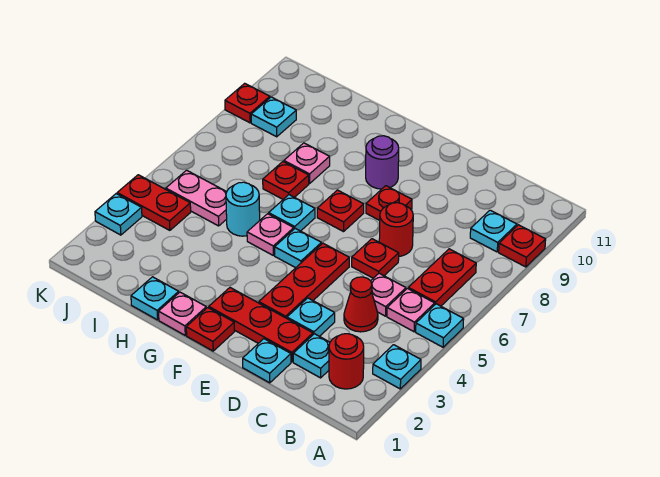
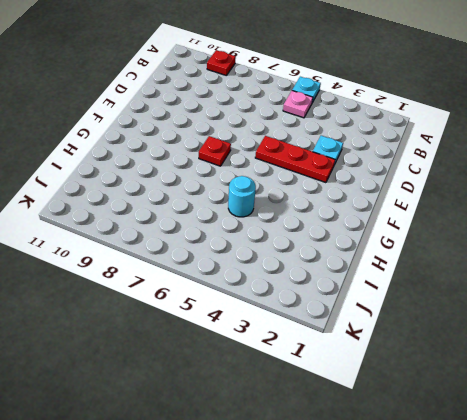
none -> cyan plate A3 level 1
none -> red round brick B2 level 1
none -> red plate B6:B7 level 1
none -> cyan plate B9 level 1

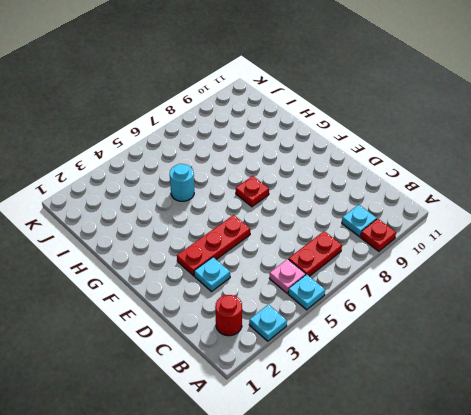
none -> cyan plate C2 level 1
none -> red cone C4 level 1
none -> pink plate C5 level 1
none -> cyan plate D1 level 1

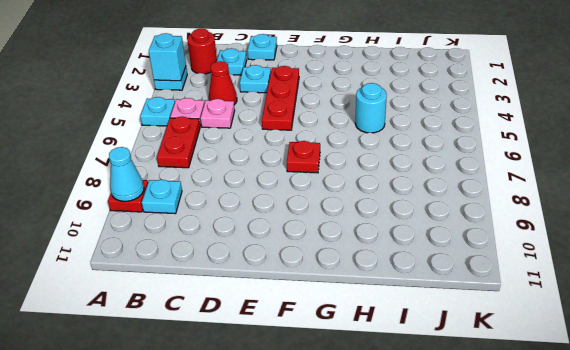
cyan brick A3 level 2 -> none
cyan cone A9 level 2 -> none
none -> red plate D2:F2 level 1
none -> red plate D6 level 1
none -> red round brick D7 level 1
none -> red plate E8 level 1

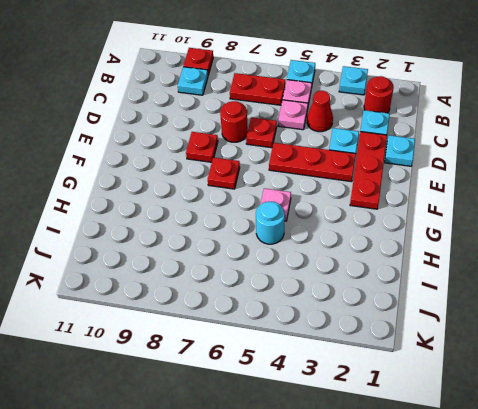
none -> red plate F1 level 1
none -> cyan plate F5 level 1
none -> purple round brick F9 level 1
none -> pink plate G1 level 1

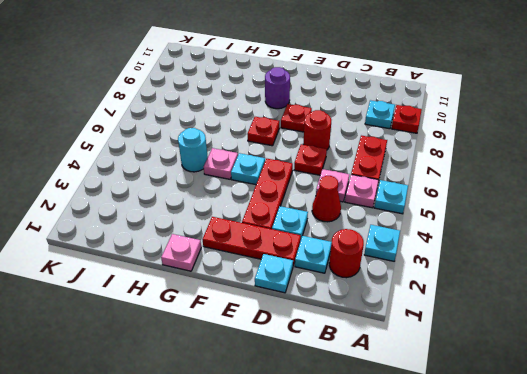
none -> red plate F1 level 1
none -> cyan plate G6 level 1
none -> cyan plate H1 level 1
none -> red plate H7 level 1

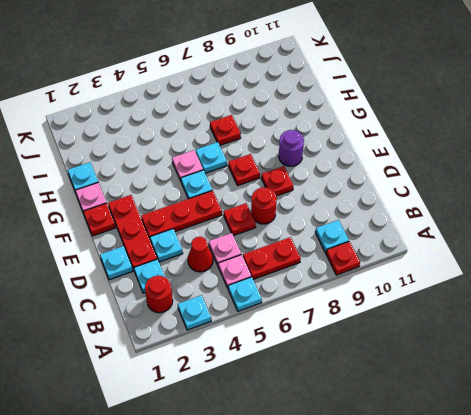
none -> cyan round brick H5 level 1
none -> pink plate H8 level 1
none -> pink plate I5:J5 level 1
none -> red plate J4:K4 level 1

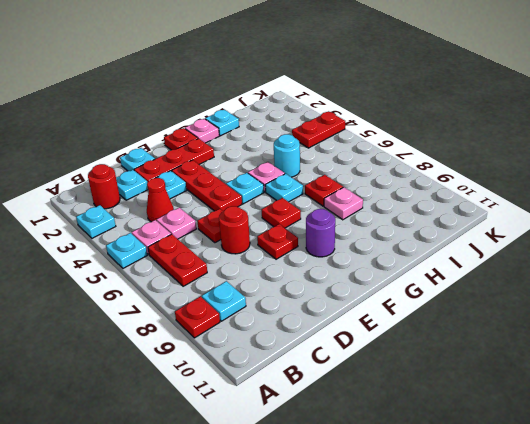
none -> pink plate I5:J5 level 1
none -> cyan plate J9 level 1
none -> cyan plate K3 level 1
none -> red plate K9 level 1

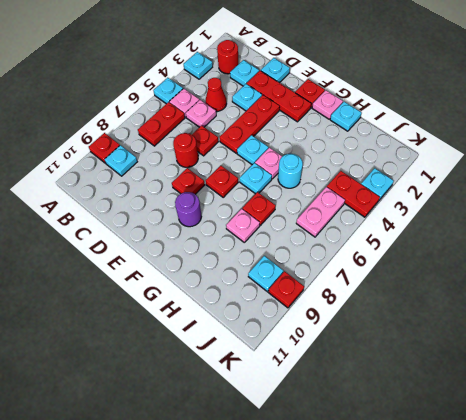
pink plate J5:J6 level 1 -> pink plate I5:J5 level 1

